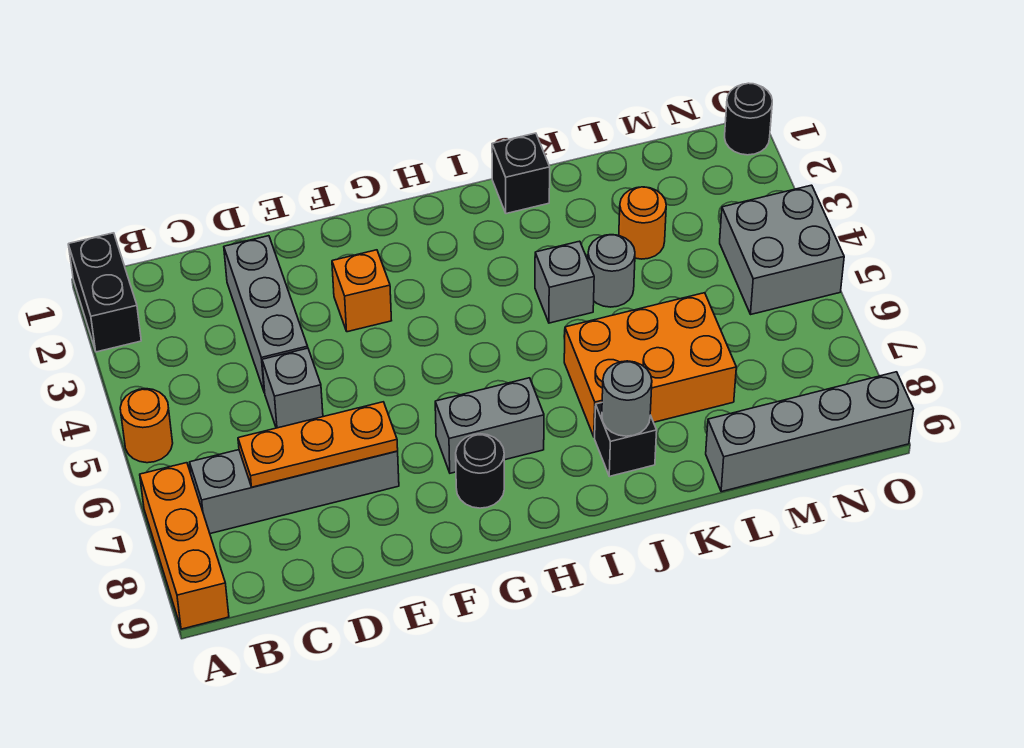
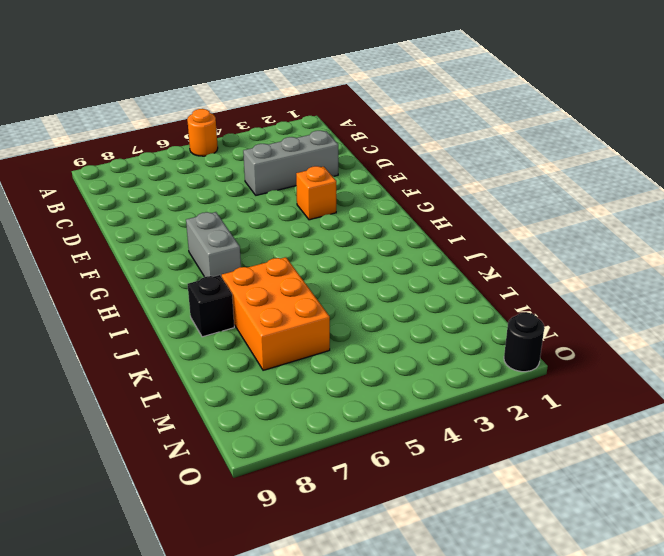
none -> black brick A1:A2 level 1
none -> orange brick A7:A9 level 1
none -> grey brick B7:E7 level 1

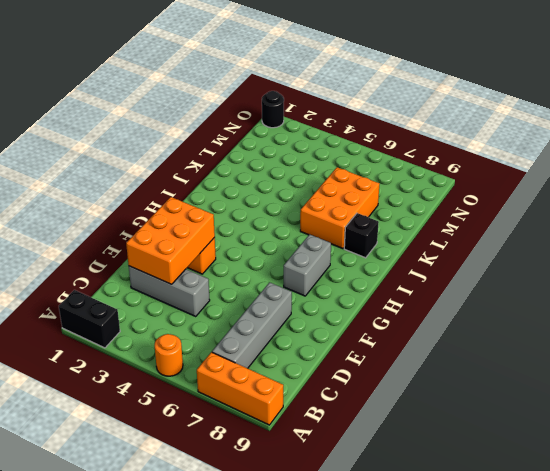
orange brick D2:F3 level 2 -> none
none -> grey brick D5 level 1
none -> black round brick G8 level 1
none -> black brick J1 level 1

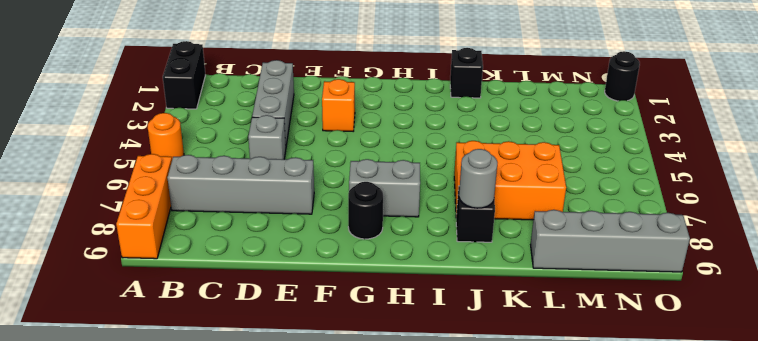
none -> grey brick J4 level 1
none -> grey round brick K4 level 1
none -> orange round brick L3 level 1

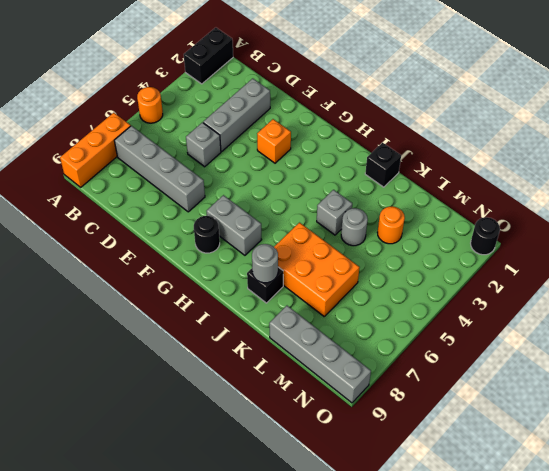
none -> grey brick N4:O5 level 1
none -> orange plate C7:E7 level 2

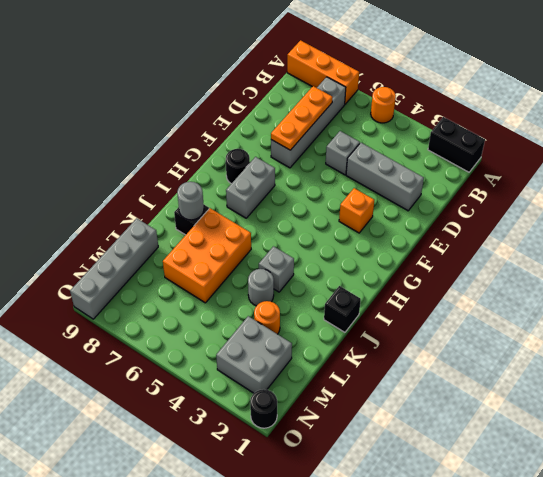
grey brick M2:N3 level 1 -> grey brick N4:O5 level 1

